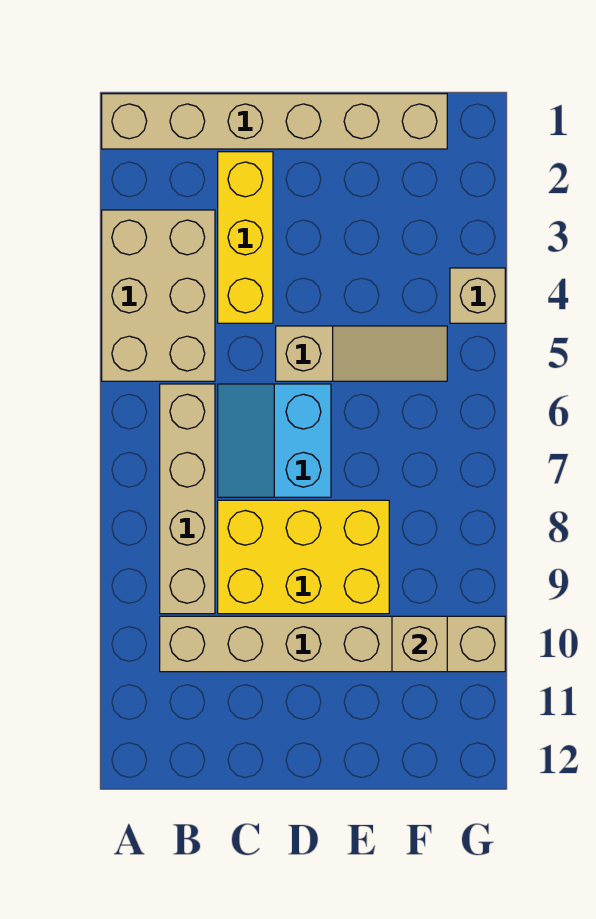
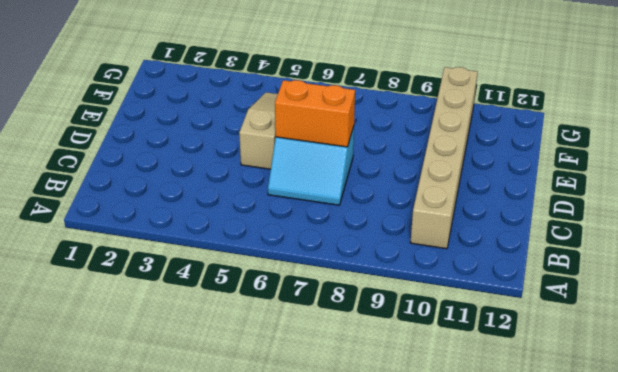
orange brick D6:D7 level 2 -> none
none -> tan brick A1:F1 level 1
none -> tan brick A3:B5 level 1

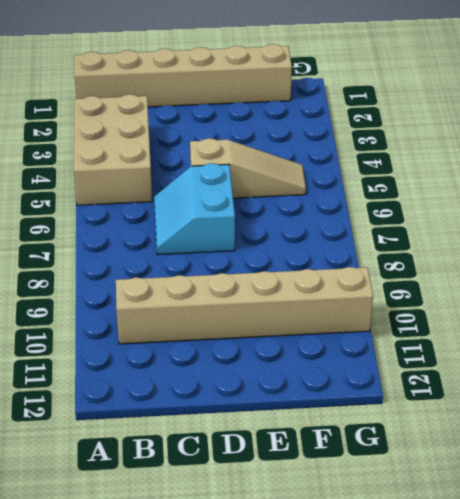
none -> tan brick B6:B9 level 1
none -> yellow brick C2:C4 level 1

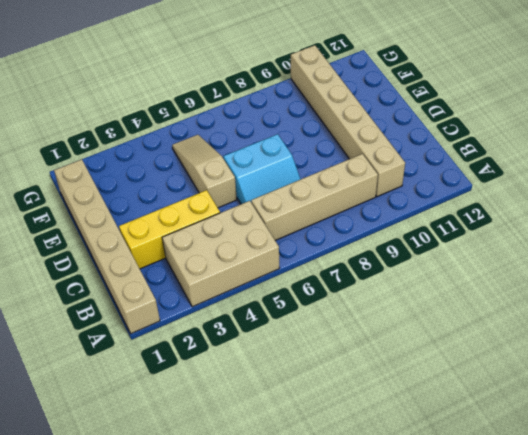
none -> yellow brick C8:E9 level 1
none -> tan brick G4 level 1

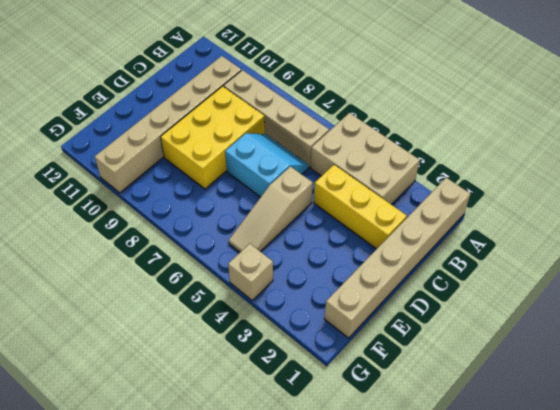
none -> tan brick F10 level 2

